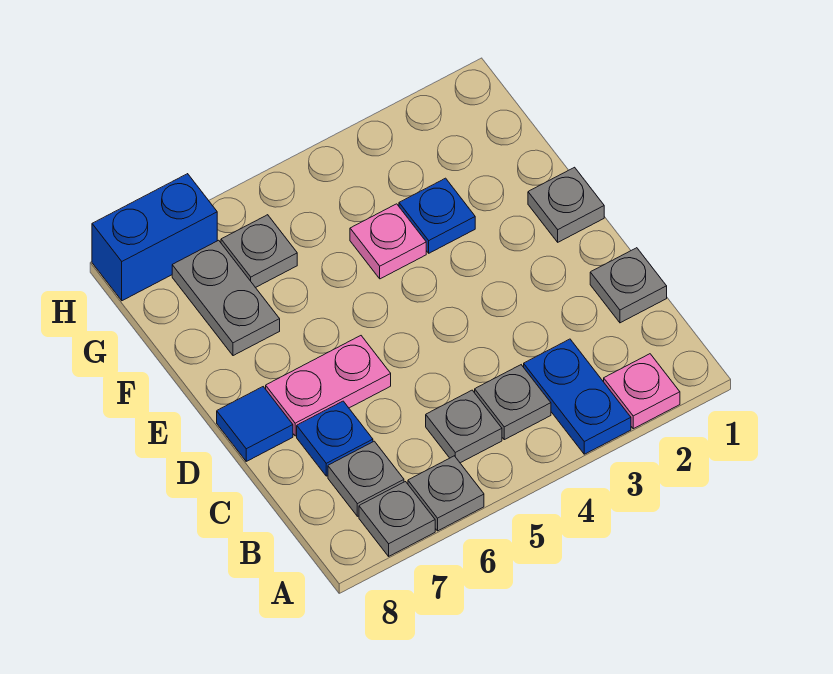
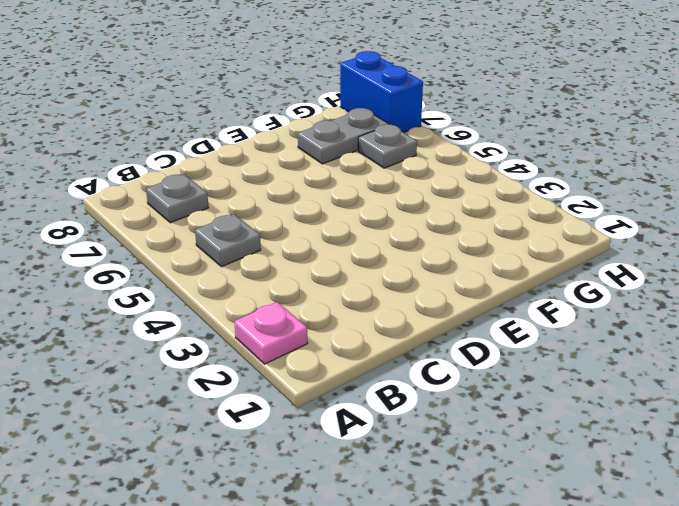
none -> blue plate A3:B3 level 1
none -> grey plate A6 level 1
none -> grey plate A7 level 1

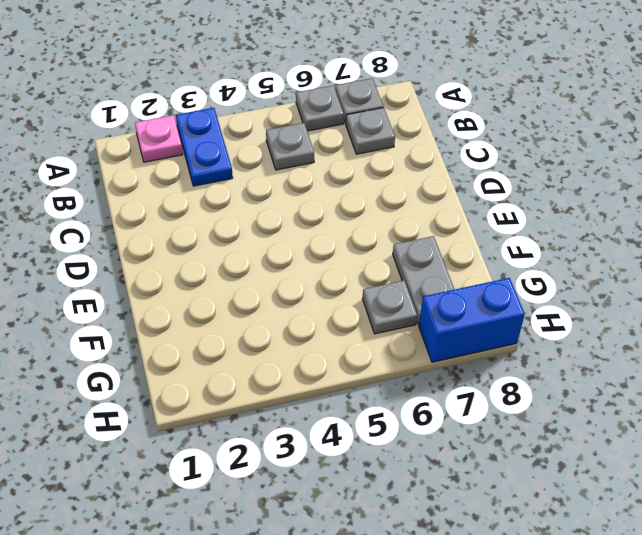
none -> grey plate B4 level 1
none -> grey plate C1 level 1
none -> blue plate C7 level 1

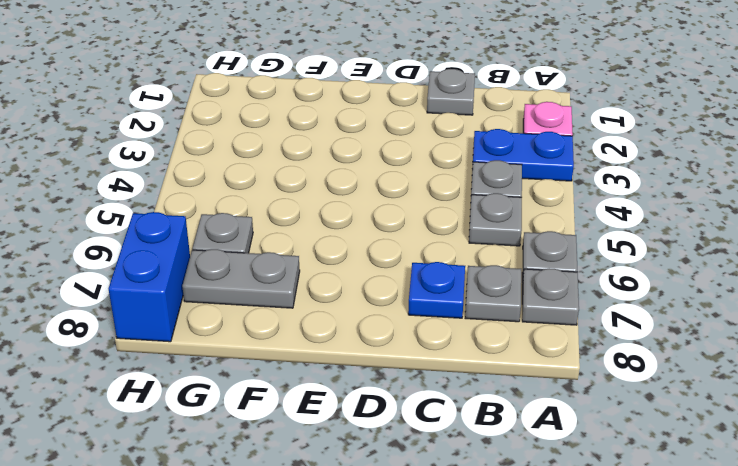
none -> pink plate D6:D7 level 1
none -> blue tile D8 level 1
none -> grey plate E1 level 1

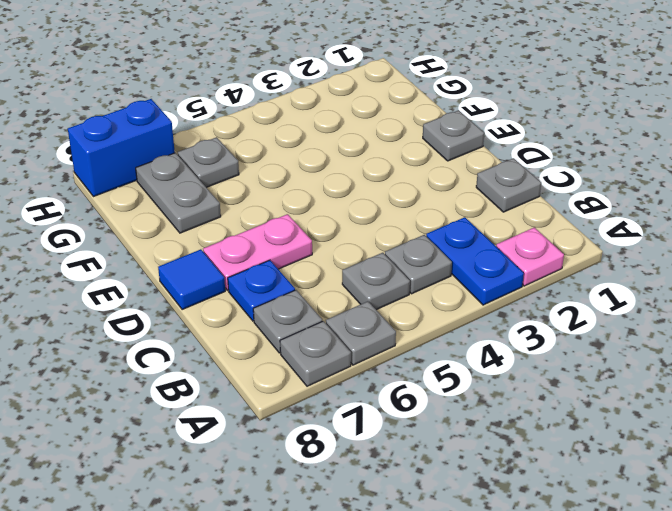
none -> blue plate F3 level 1
none -> pink plate F4 level 1

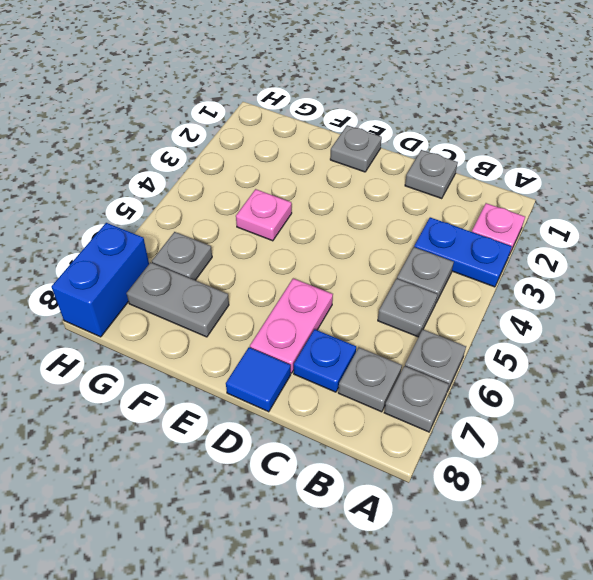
none -> blue plate F3 level 1

